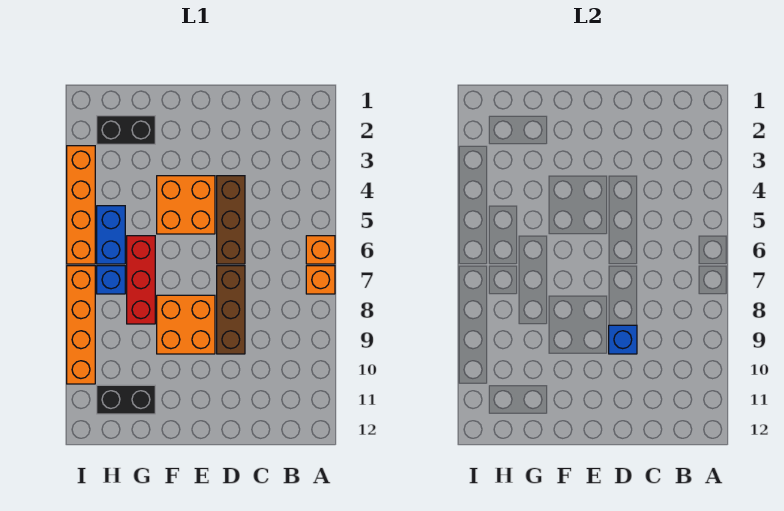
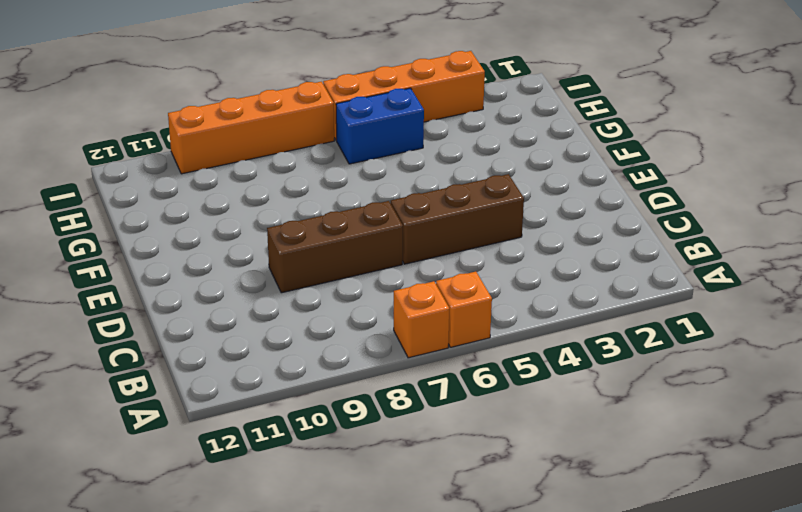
none -> orange brick E4:F5 level 1
none -> orange brick E8:F9 level 1
none -> black brick G2:H2 level 1

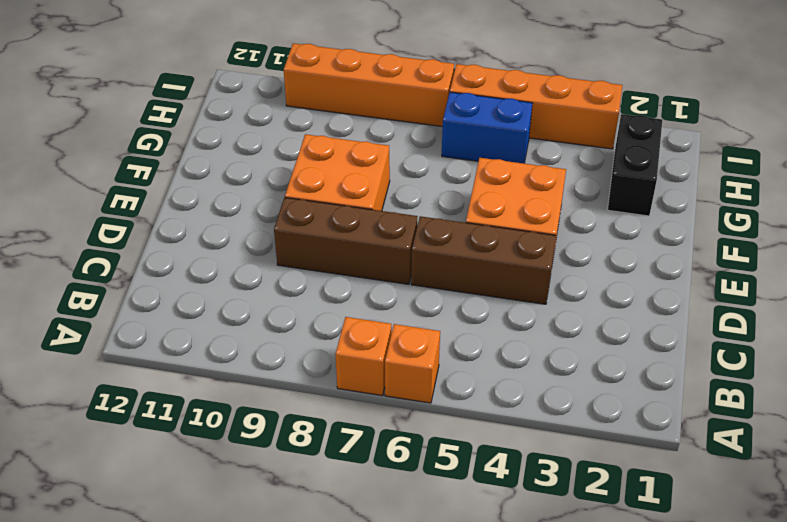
none -> red brick G6:G8 level 1
none -> black brick G11:H11 level 1
none -> blue brick H7 level 1

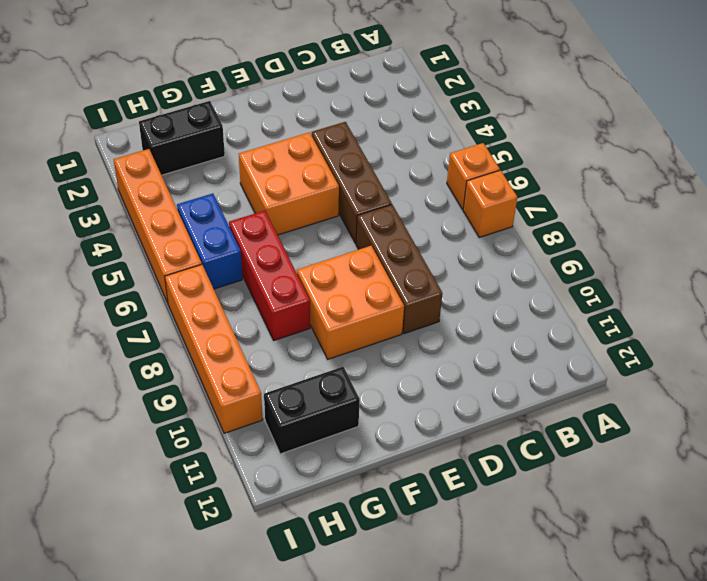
none -> blue brick H7 level 1
none -> blue brick D9 level 2

